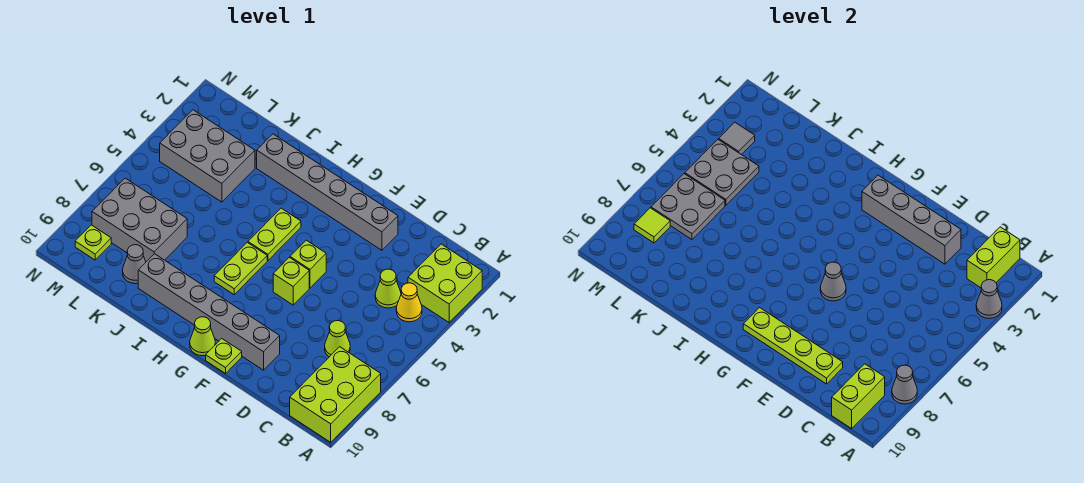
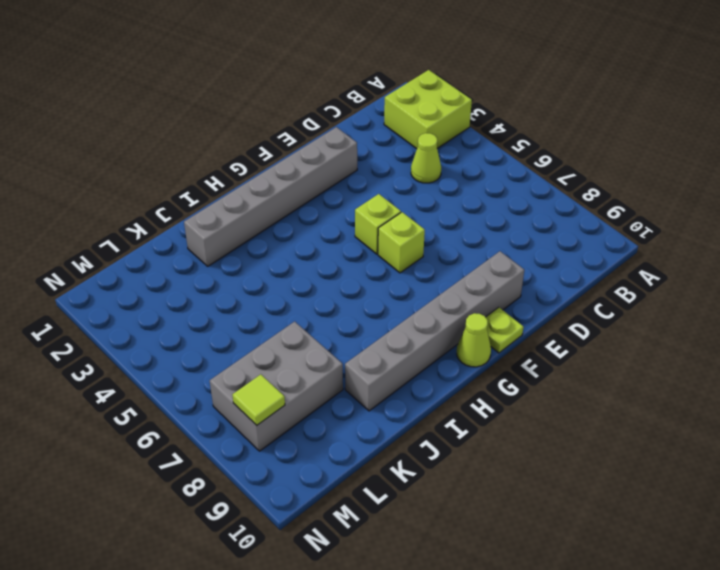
none -> lime brick A8:B10 level 1
none -> yellow cone B4 level 1
none -> lime cone C7 level 1

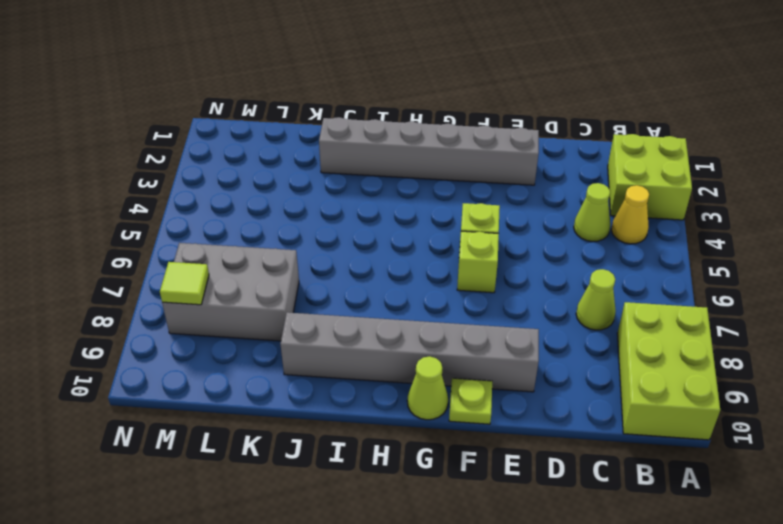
none -> lime plate H4:H5 level 1
none -> lime plate H6:H7 level 1
none -> grey brick K3:M4 level 1

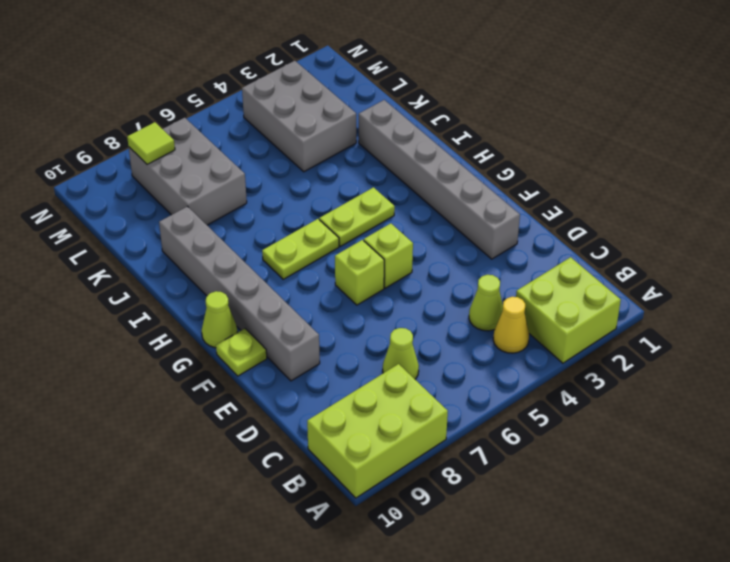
none -> grey cone K9 level 1
none -> lime plate M9 level 1
none -> grey cone A3 level 2

